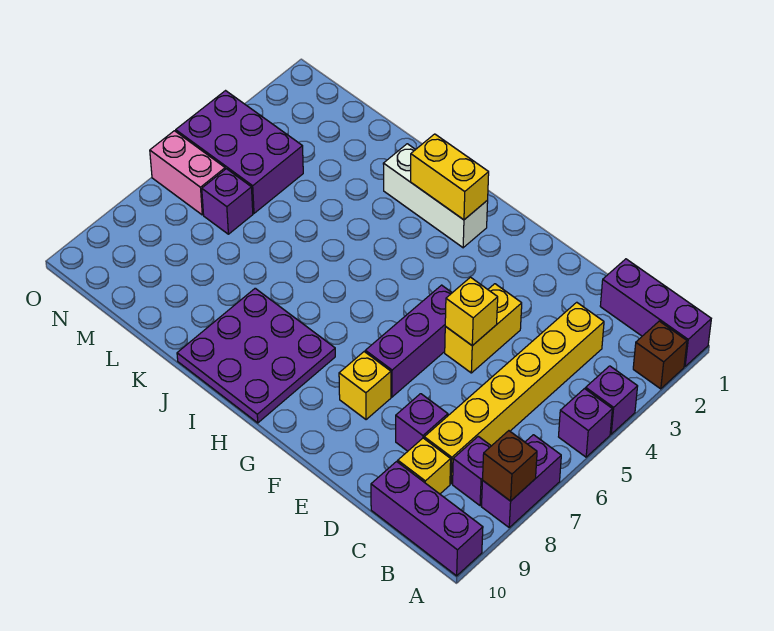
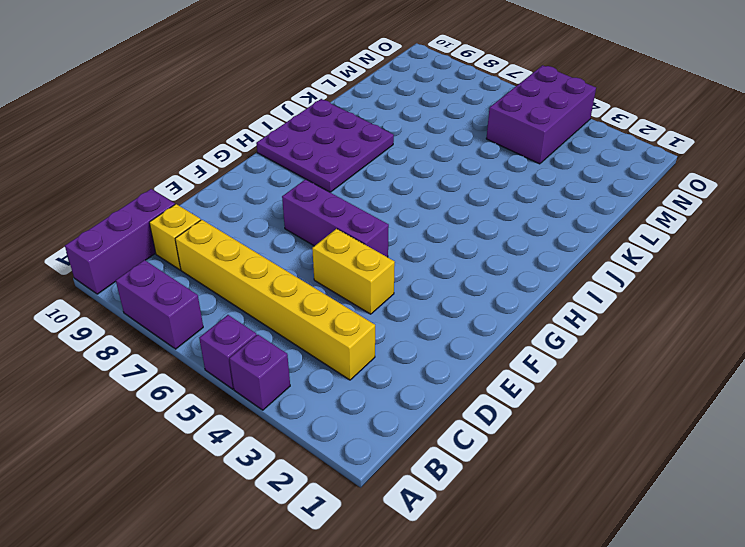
none -> purple brick A1:C1 level 1
none -> brown brick A2 level 1
none -> purple brick B8 level 1

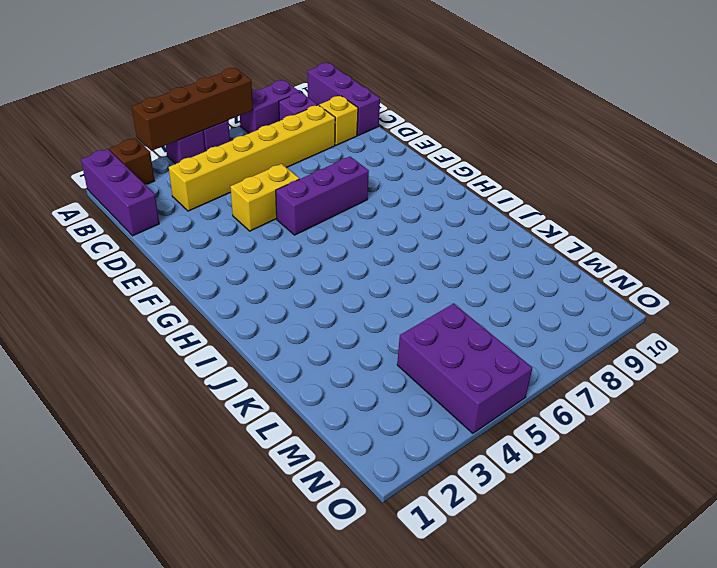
brown brick A3:A6 level 2 -> none
none -> purple brick D8 level 1
none -> yellow brick F8 level 1
none -> white brick H2:J2 level 1

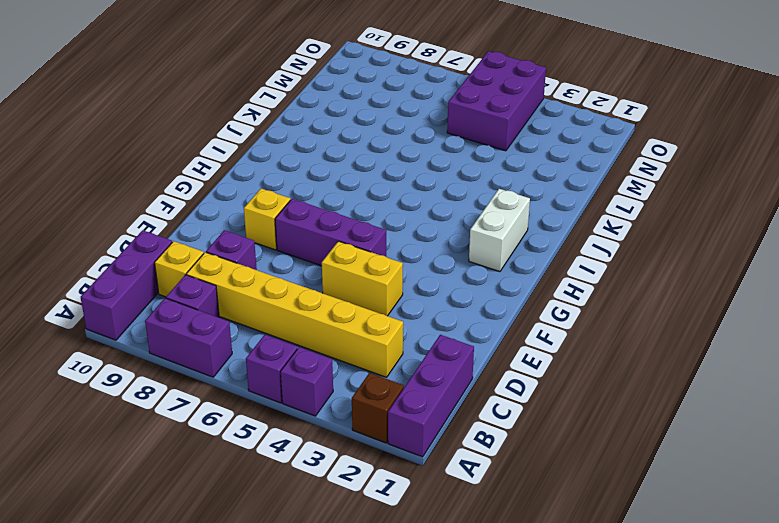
white brick H2:I2 level 1 -> white brick H2:J2 level 1
none -> purple plate H8:J10 level 1
none -> purple brick M6 level 1
none -> pink brick N6:O6 level 1

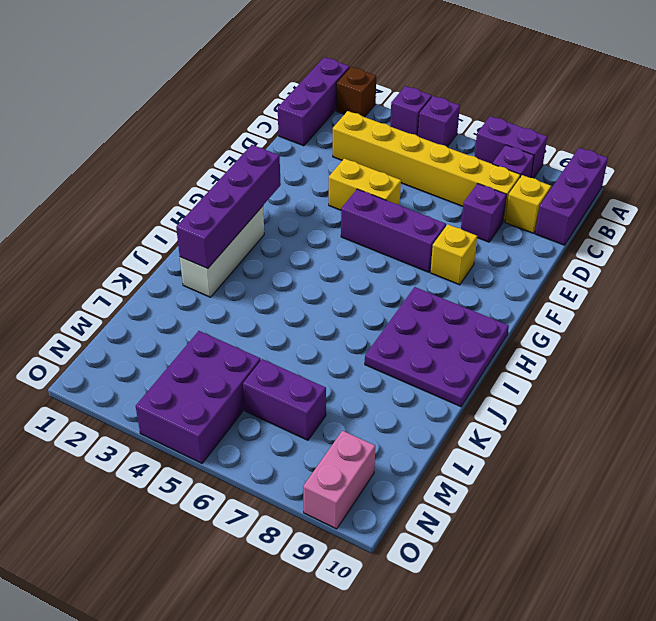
purple brick G2:J2 level 2 -> yellow brick H2:I2 level 2
purple brick M6:M7 level 1 -> purple brick M6 level 1
pink brick N9:O9 level 1 -> pink brick N6:O6 level 1
none -> brown brick A8 level 2
none -> yellow brick E5 level 2

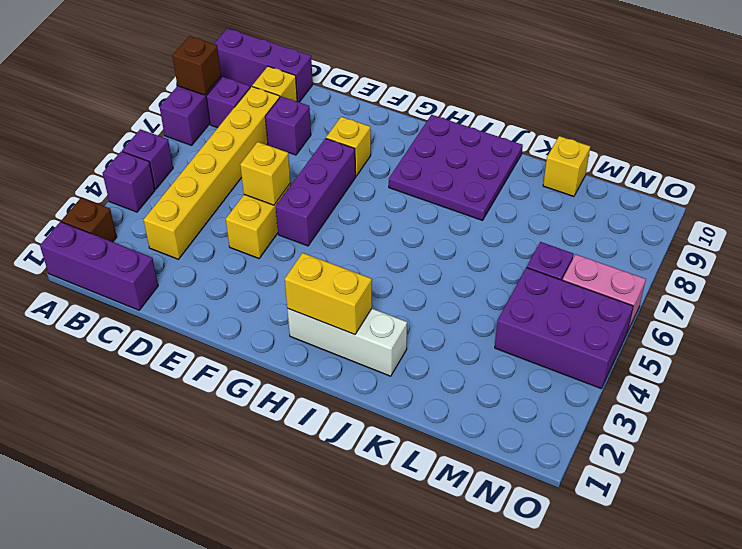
yellow brick L10 level 1 -> none

